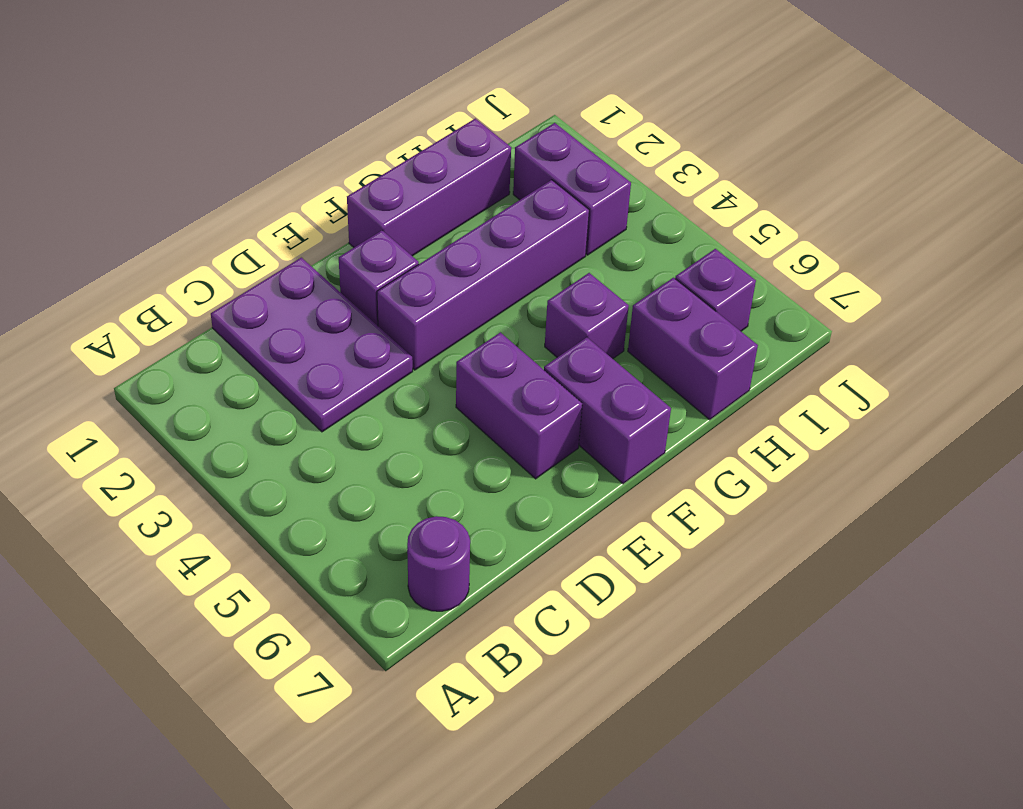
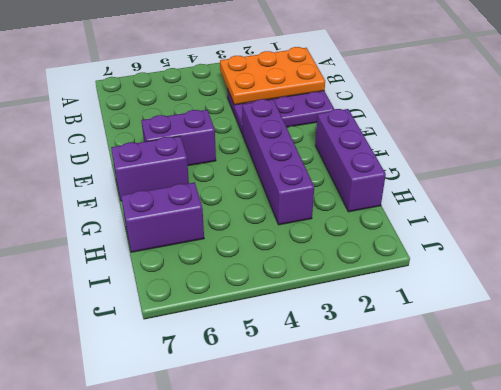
orange plate B1:C3 level 2 -> none
none -> purple round brick B7 level 1
none -> purple brick E2 level 1

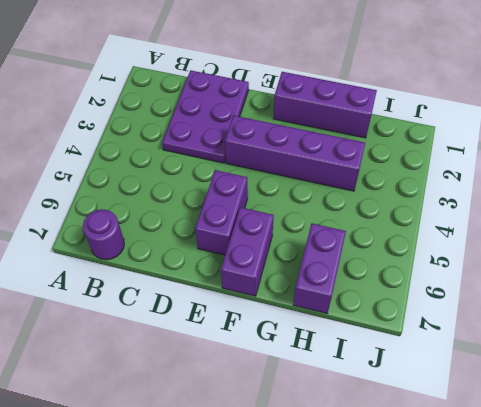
none -> purple brick E2 level 1
none -> purple brick G5 level 1

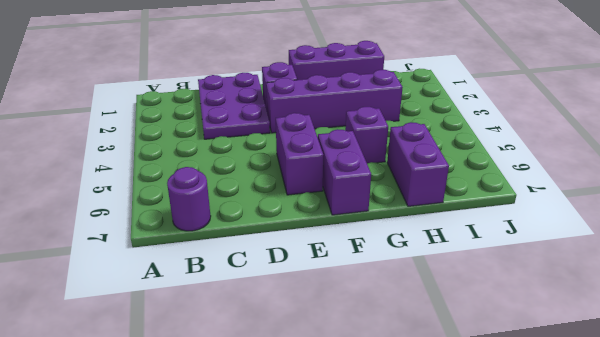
none -> purple brick I2:I3 level 1
none -> purple brick I6 level 1

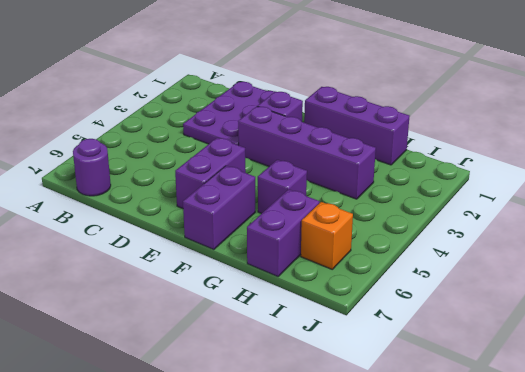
orange brick I6 level 1 -> purple brick I6 level 1
none -> purple brick I2:I3 level 1

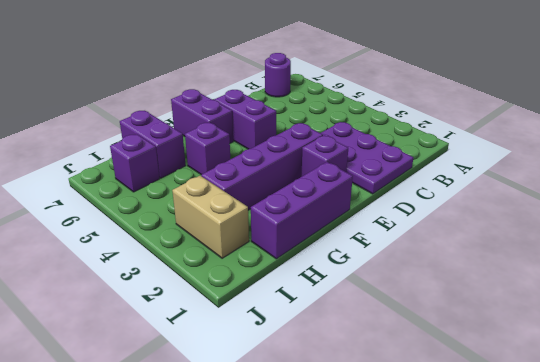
tan brick I2:I3 level 1 -> purple brick I2:I3 level 1

